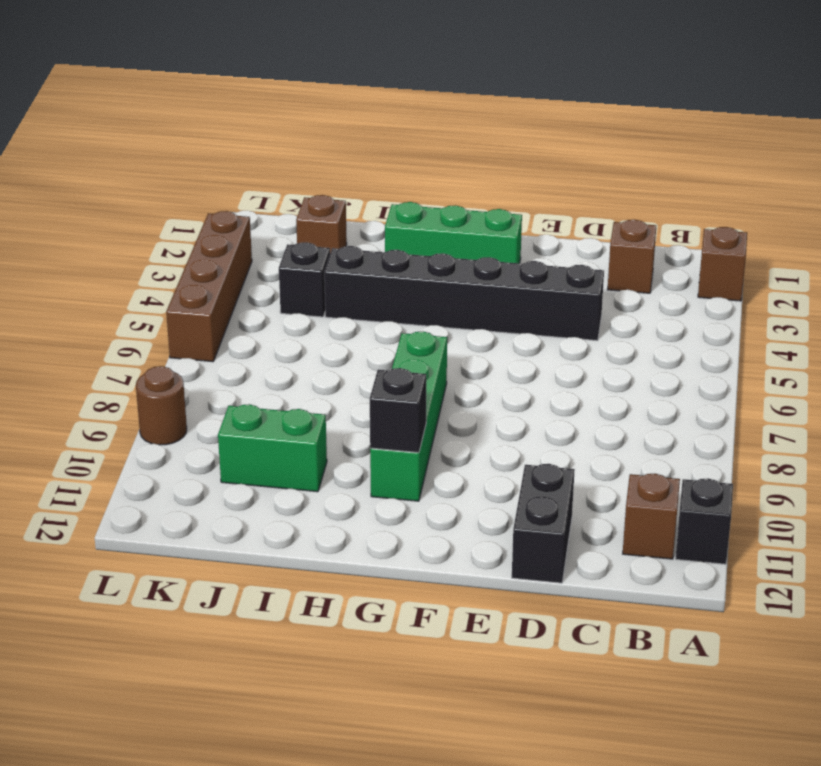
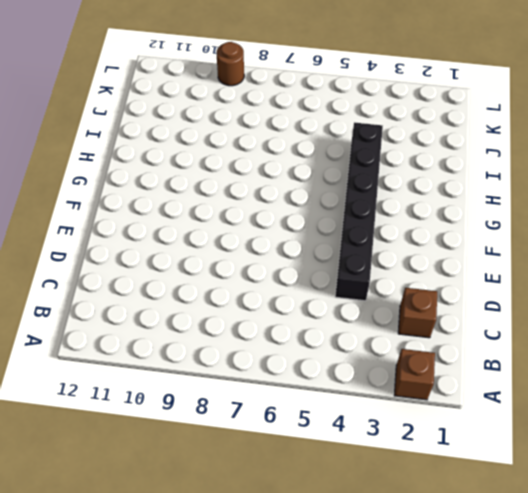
none -> black brick A11 level 1
none -> brown brick B11 level 1
none -> black brick D11:D12 level 1

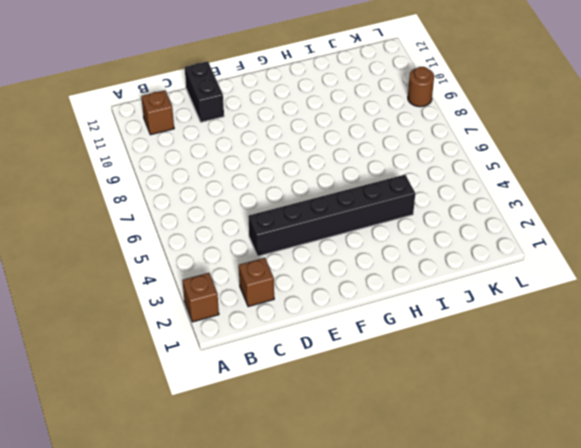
none -> black brick A11 level 1
none -> green brick F2:H2 level 1
none -> green brick G7:G10 level 1

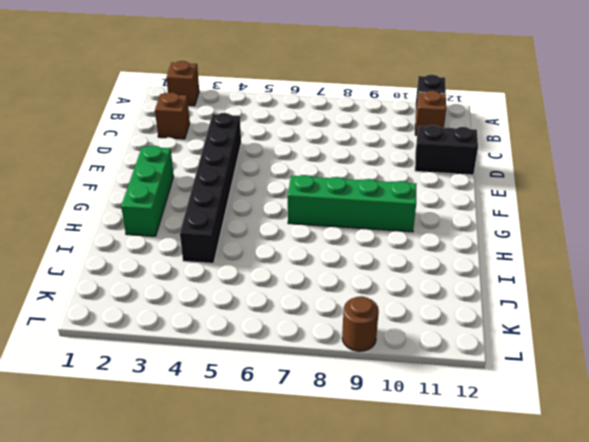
none -> green brick I10:J10 level 1
none -> brown brick J2 level 1
none -> black brick J4 level 1

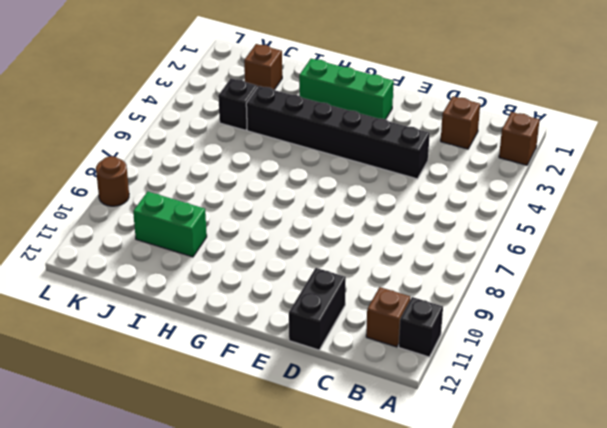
none -> green brick G7:G10 level 1
none -> brown brick L3:L6 level 1
none -> black brick G10 level 2

